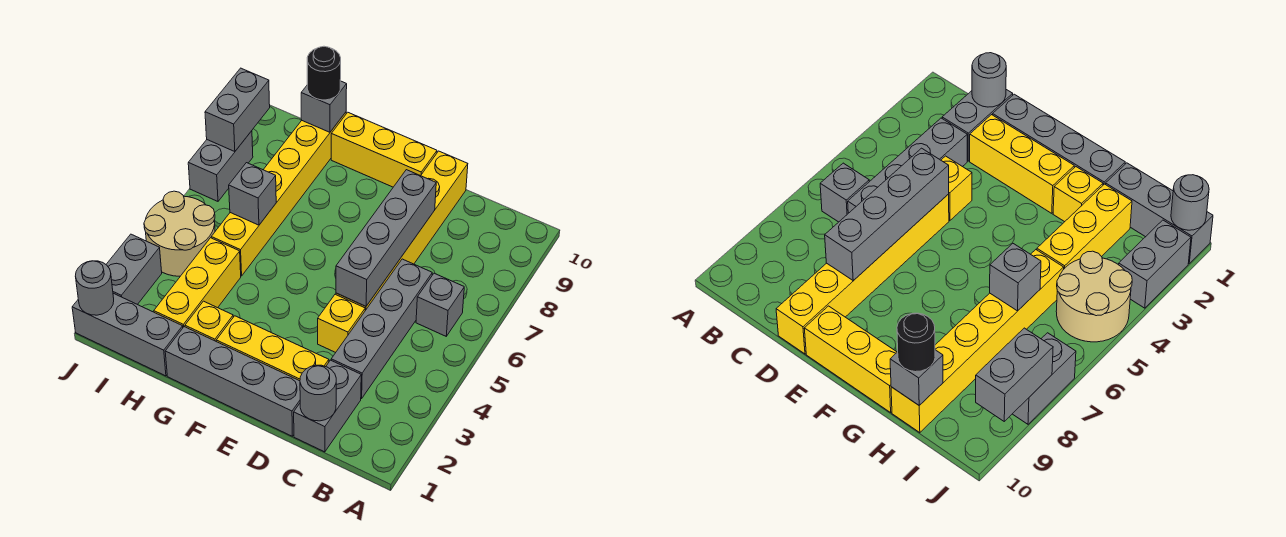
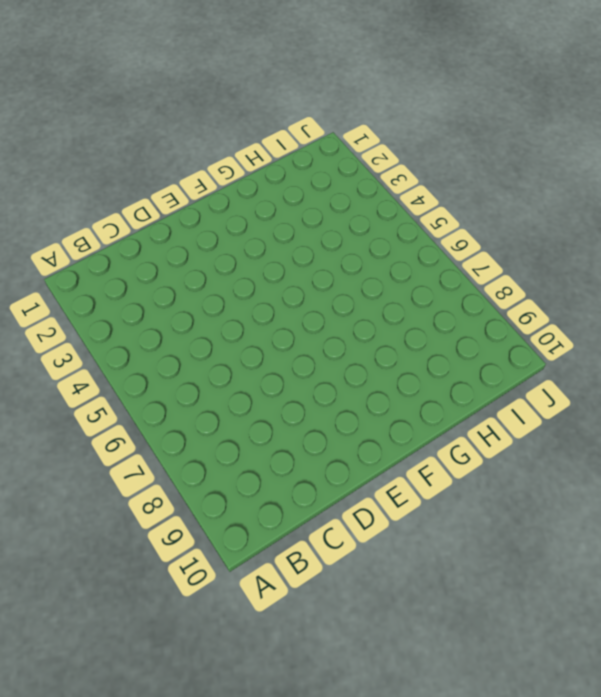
none -> grey brick B6 level 1
none -> grey brick C1:C2 level 1
none -> grey brick C3:C6 level 1

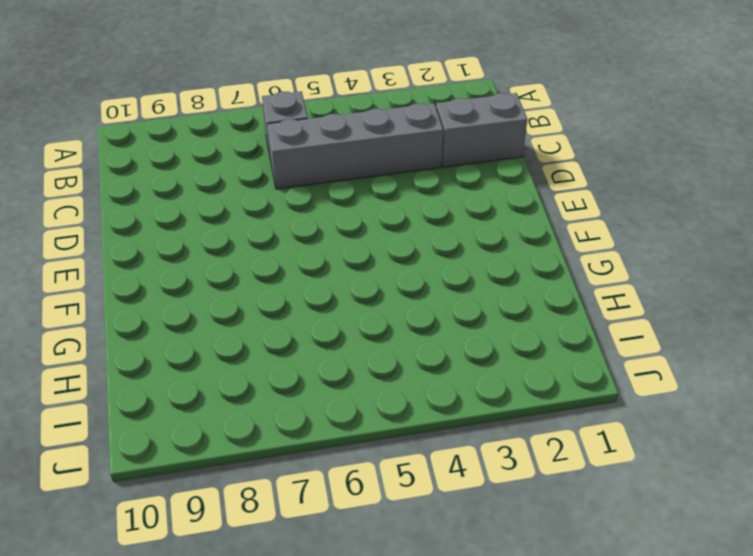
none -> grey brick D1:G1 level 1
none -> yellow brick D2:F2 level 1
none -> yellow brick D4 level 1

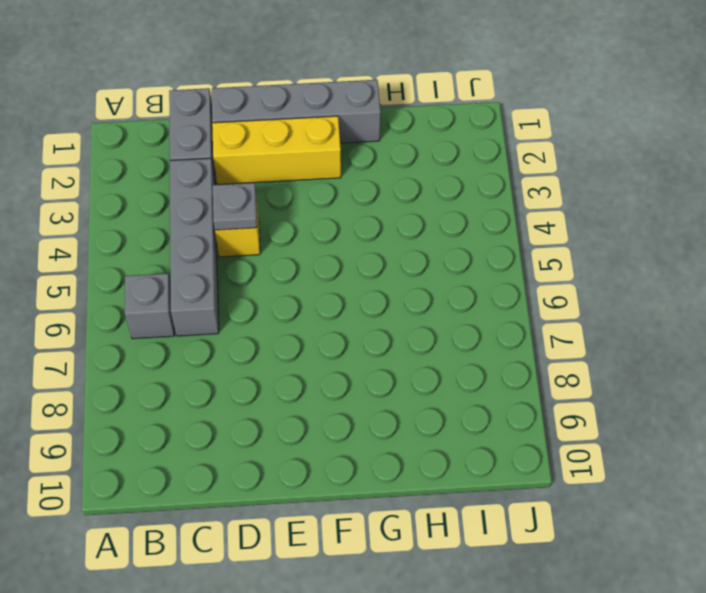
grey plate D4 level 2 -> none
none -> yellow brick D5:D10 level 1
none -> yellow brick E10:G10 level 1
none -> yellow brick G2 level 1

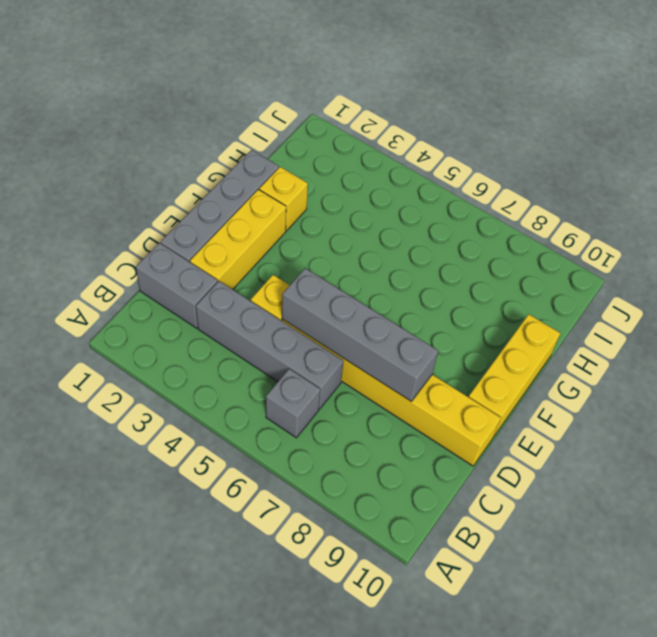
none -> grey brick H1:J1 level 1
none -> yellow brick H2:H4 level 1
none -> yellow brick H5:H10 level 1

